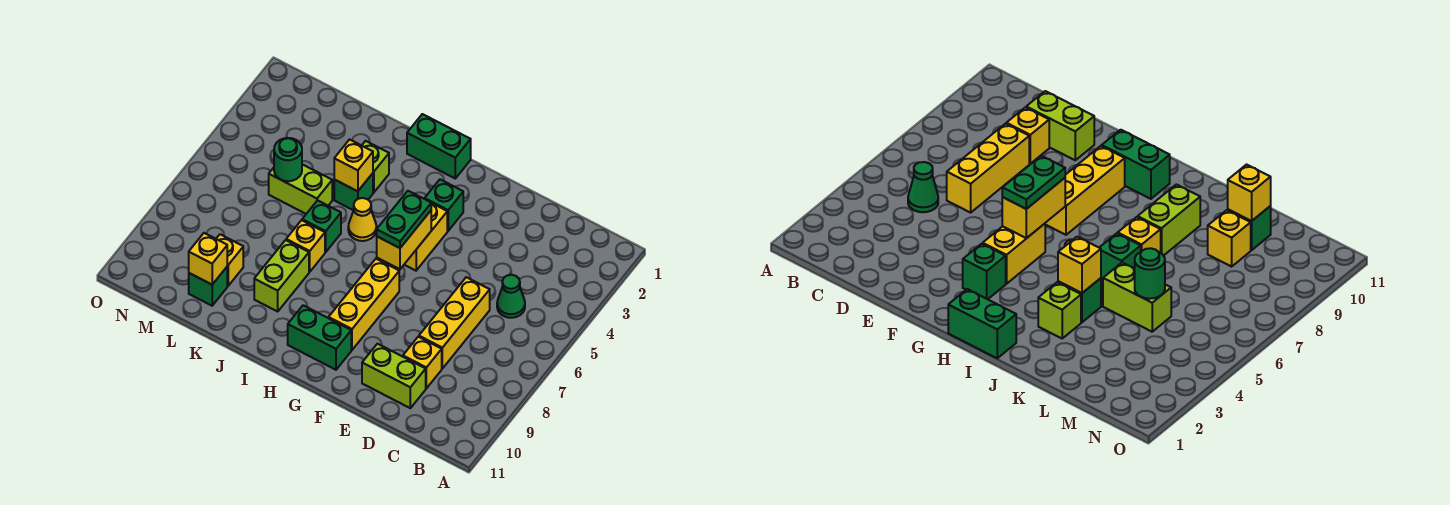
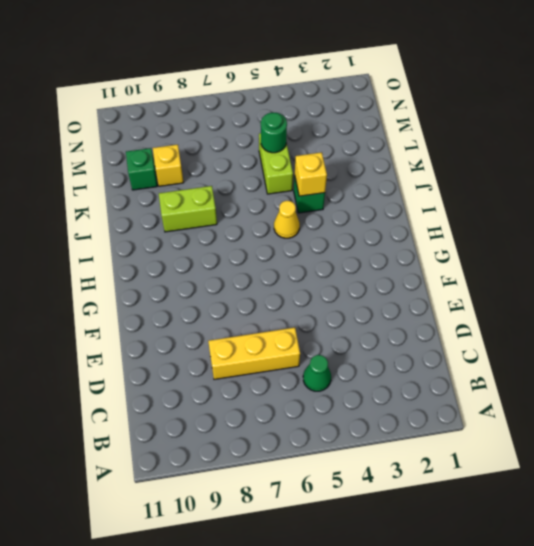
none -> yellow brick D9 level 1
none -> lime brick D10:E10 level 1
none -> green brick G3 level 1

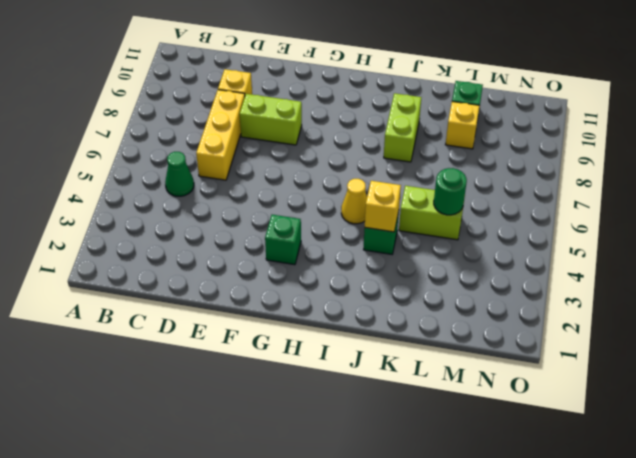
lime brick E8:F8 level 1 -> lime brick D10:E10 level 1
none -> yellow brick G4:G5 level 1
none -> yellow brick G7:G9 level 1
none -> green brick G10:H10 level 1

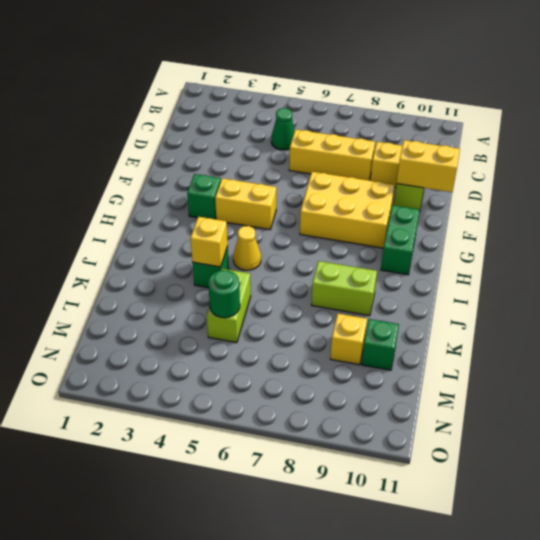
yellow brick E10:E11 level 2 -> yellow brick G5:G6 level 2
yellow brick F7:G9 level 1 -> yellow brick G7:G9 level 1
none -> green brick H1:I1 level 1
none -> lime brick J3 level 1
none -> green brick J6 level 1

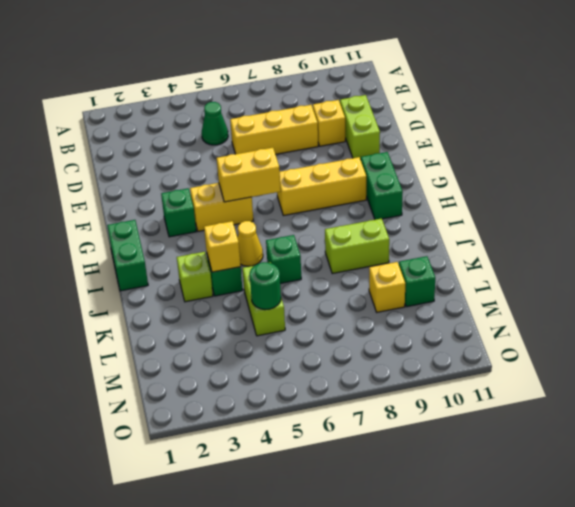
none -> yellow brick J7 level 1
none -> yellow brick L10 level 2
none -> green plate G5:G6 level 3

